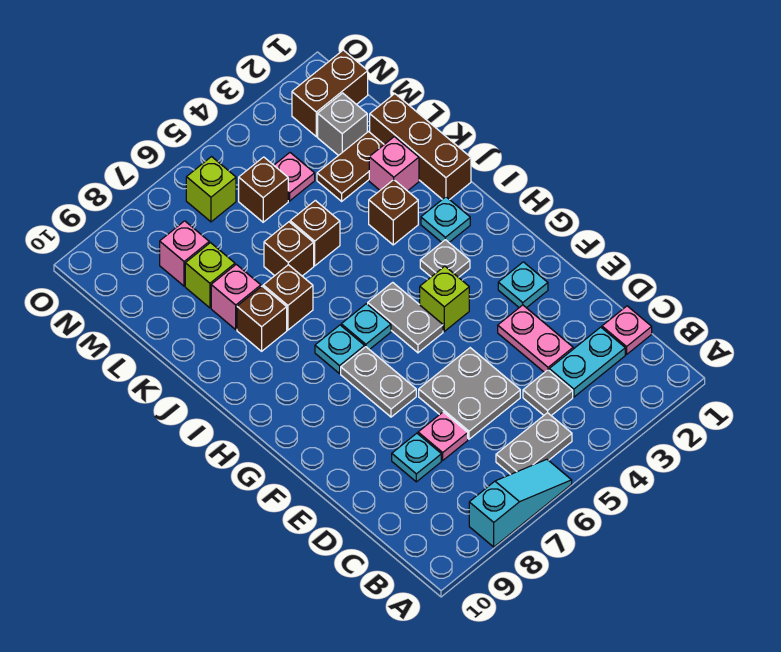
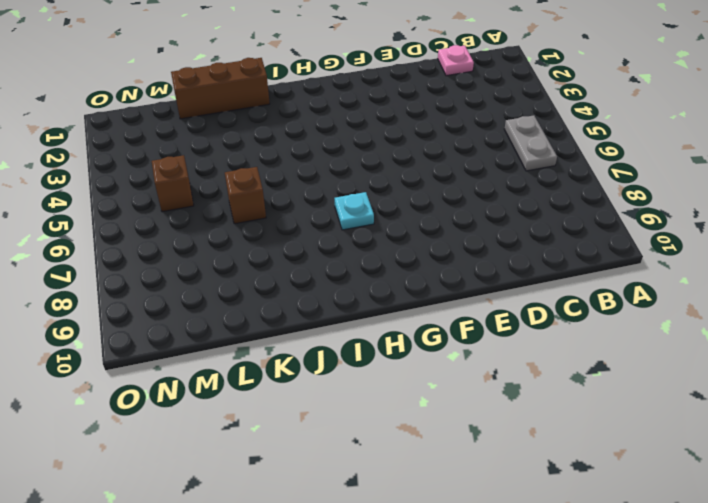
none -> cyan slope A6:A8 level 1 top 8
none -> cyan plate C2:C3 level 1
none -> grey plate C4 level 1
none -> pink plate D3:E3 level 1

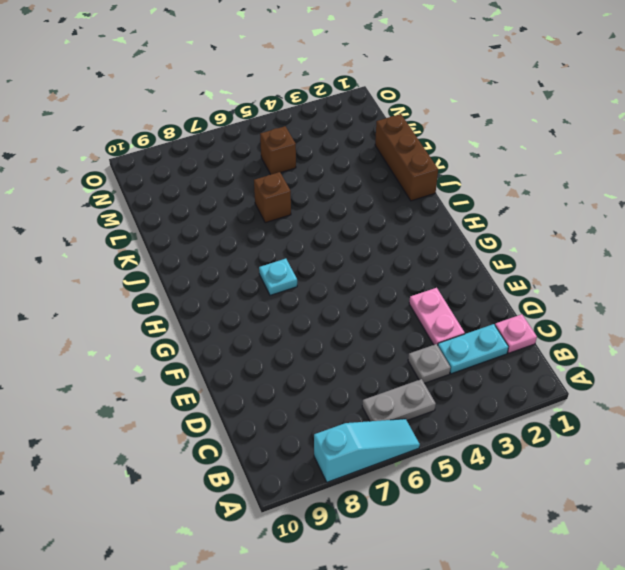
none -> grey plate D5:E6 level 1
none -> pink plate D7 level 1
none -> cyan plate D8 level 1
none -> cyan plate F2 level 1

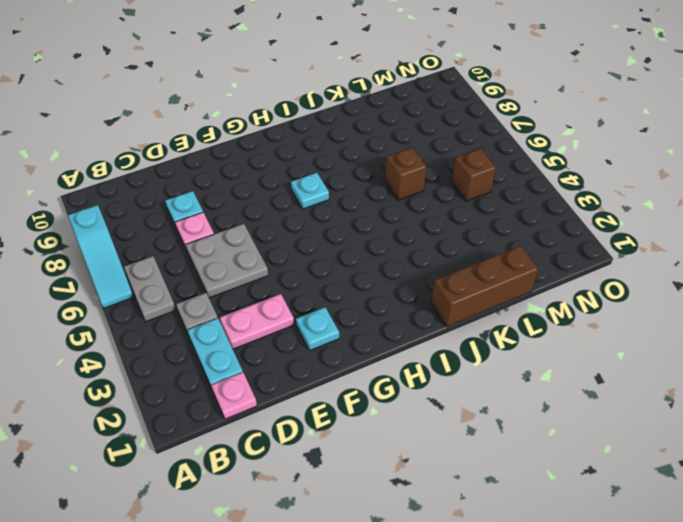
none -> grey plate F7:G7 level 1
none -> lime brick G4 level 1
none -> grey plate G5:H5 level 1
none -> grey plate H3 level 1

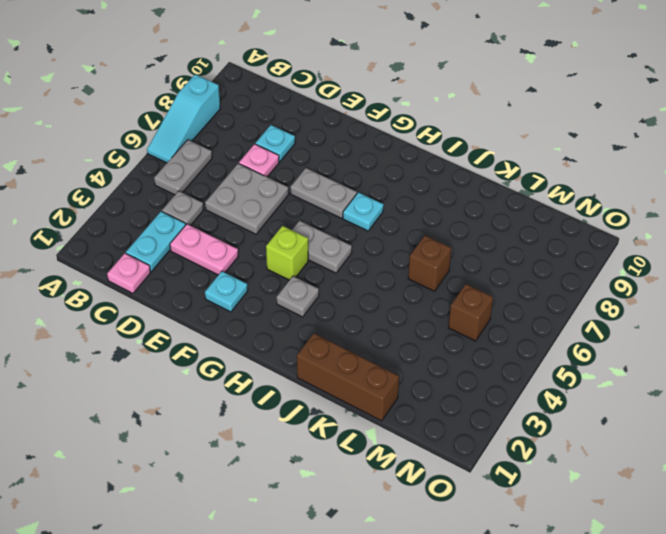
none -> cyan plate H6 level 1
none -> cyan plate I2 level 1
none -> brown brick J3 level 1
none -> brown brick J7 level 1

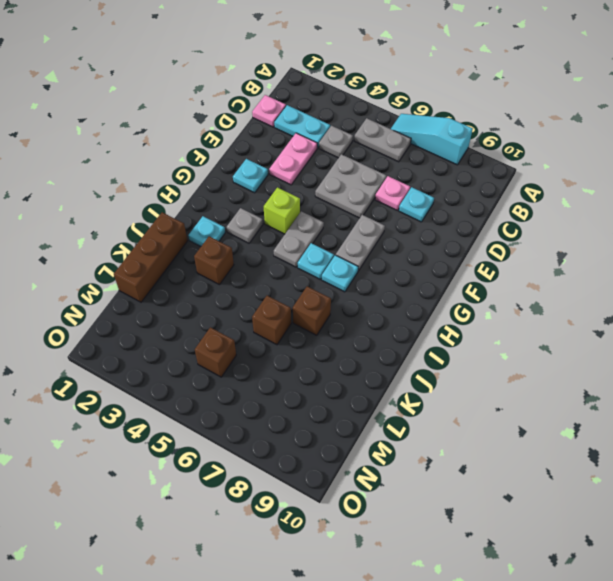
none -> brown brick J8 level 1
none -> pink brick K2 level 1
none -> brown brick K5 level 1
none -> pink brick K8 level 1

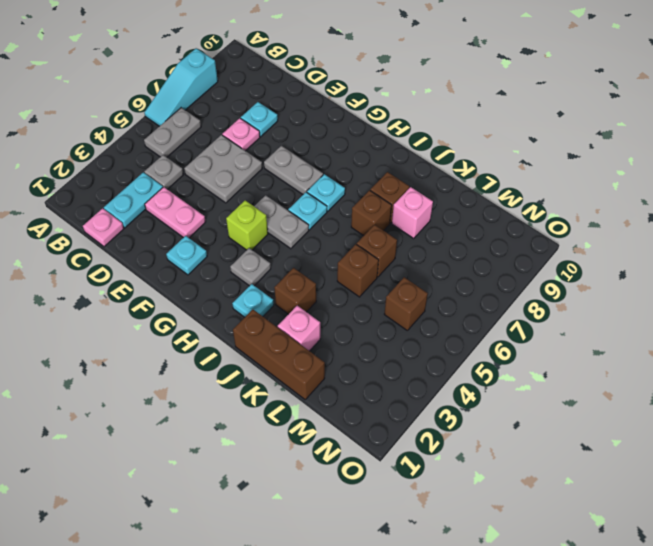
none -> brown plate L2:L3 level 1
none -> lime brick L8 level 1
none -> grey brick M2 level 1
none -> pink plate M4 level 1

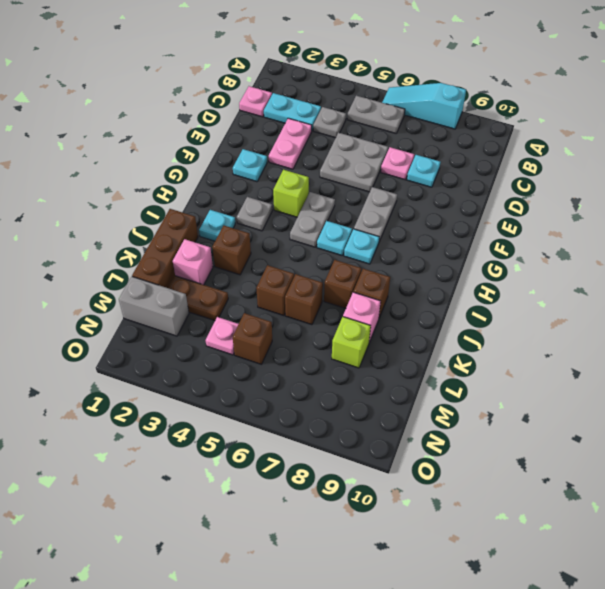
grey brick M1:M2 level 1 -> grey brick M2 level 1
none -> pink brick M8 level 1
none -> brown brick N1:N2 level 1
none -> lime brick N6 level 1

